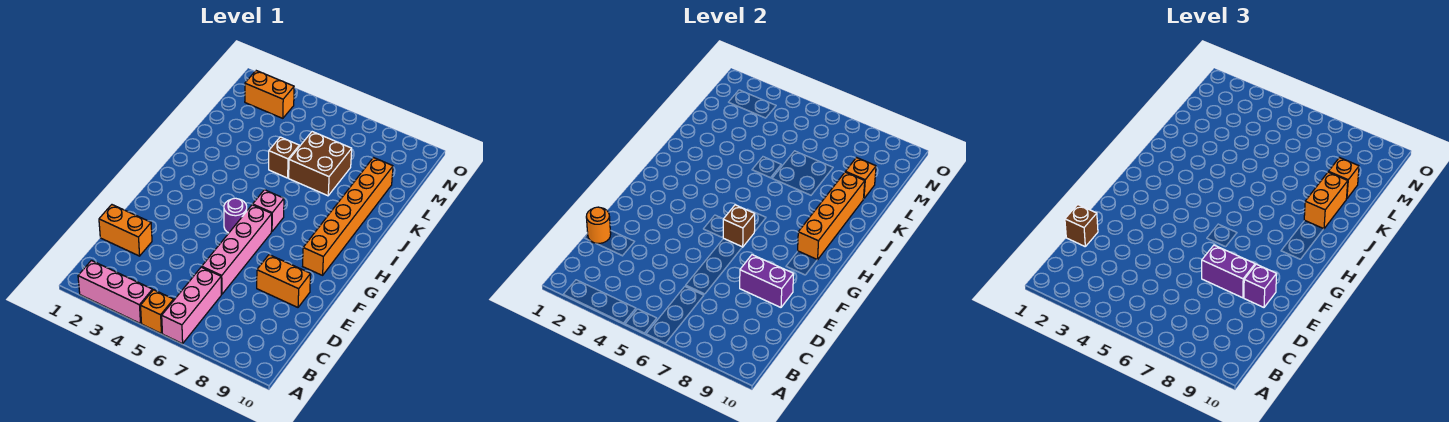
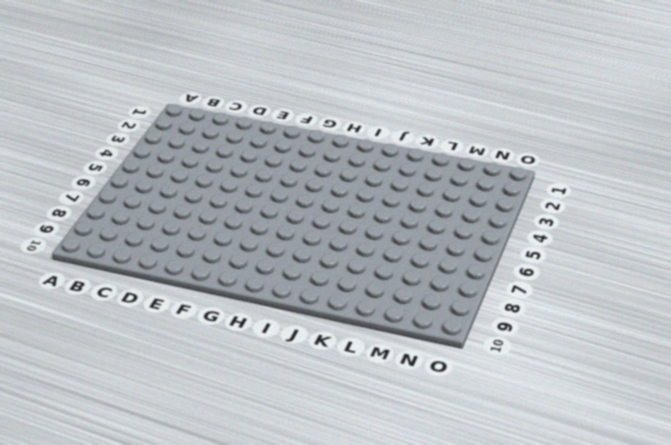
none -> pink brick A2:A4 level 1
none -> orange brick A5 level 1
none -> pink brick A6:C6 level 1

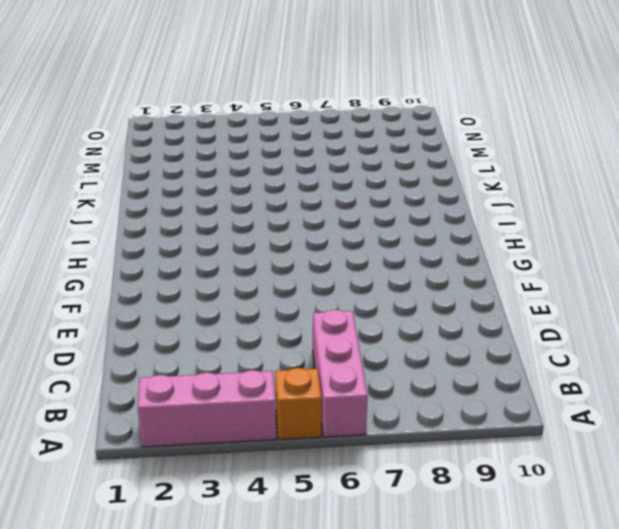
none -> orange brick D1:D2 level 1
none -> pink brick D6:G6 level 1
none -> orange brick E8:E9 level 1

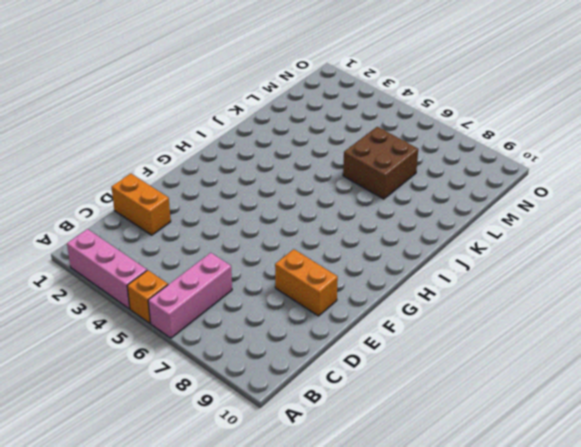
none -> pink brick D6:G6 level 1
none -> purple round brick G5 level 1
none -> orange brick G9:L9 level 1

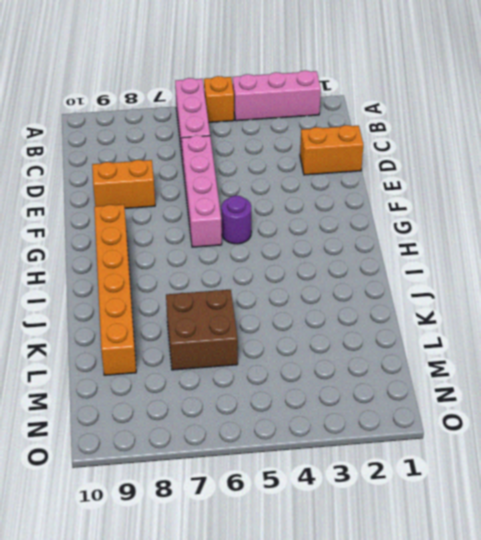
none -> pink brick H6 level 1
none -> brown brick K5 level 1
none -> orange brick N2:N3 level 1

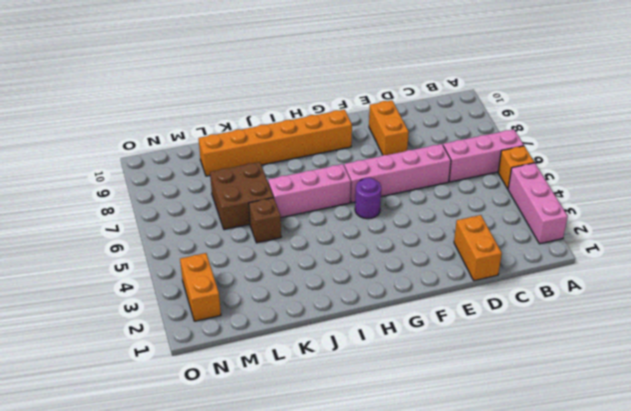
pink brick H6:J6 level 1 -> pink brick H6 level 1
none -> orange round brick D1 level 2
none -> purple brick E8:E9 level 2
none -> brown brick G6 level 2

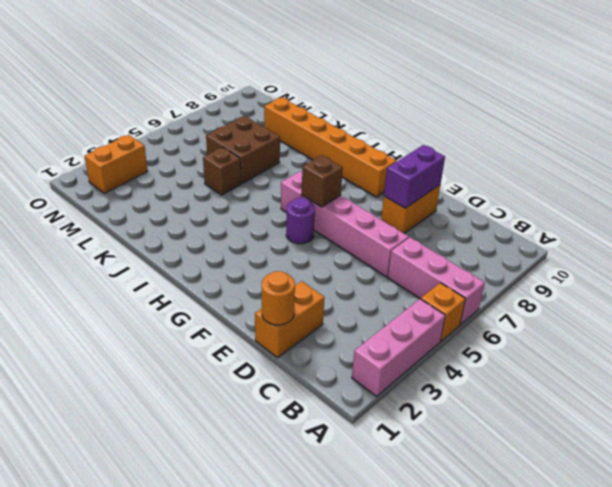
none -> orange brick H9:K9 level 2
none -> orange brick L9 level 2
none -> brown brick D1 level 3

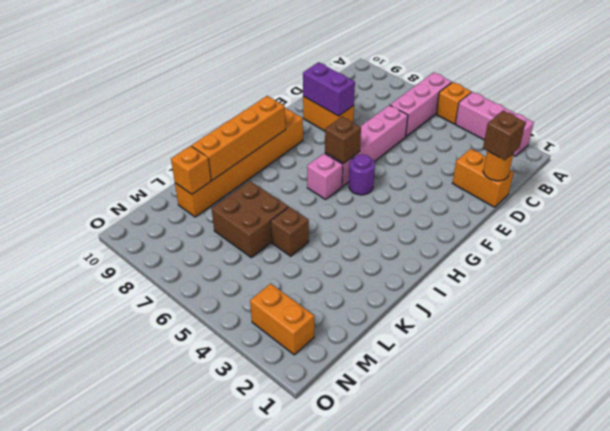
none -> purple brick E7:E8 level 3
none -> purple brick E9 level 3
none -> orange brick J9:K9 level 3

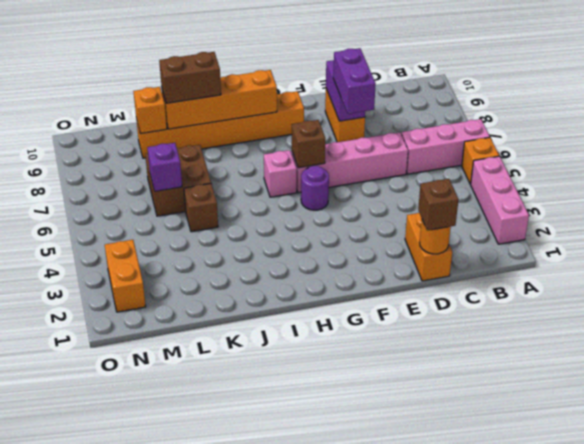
brown brick J9:K9 level 3 -> orange brick J9:K9 level 3
purple brick L6 level 2 -> purple brick E9 level 3
none -> orange brick L9 level 3

